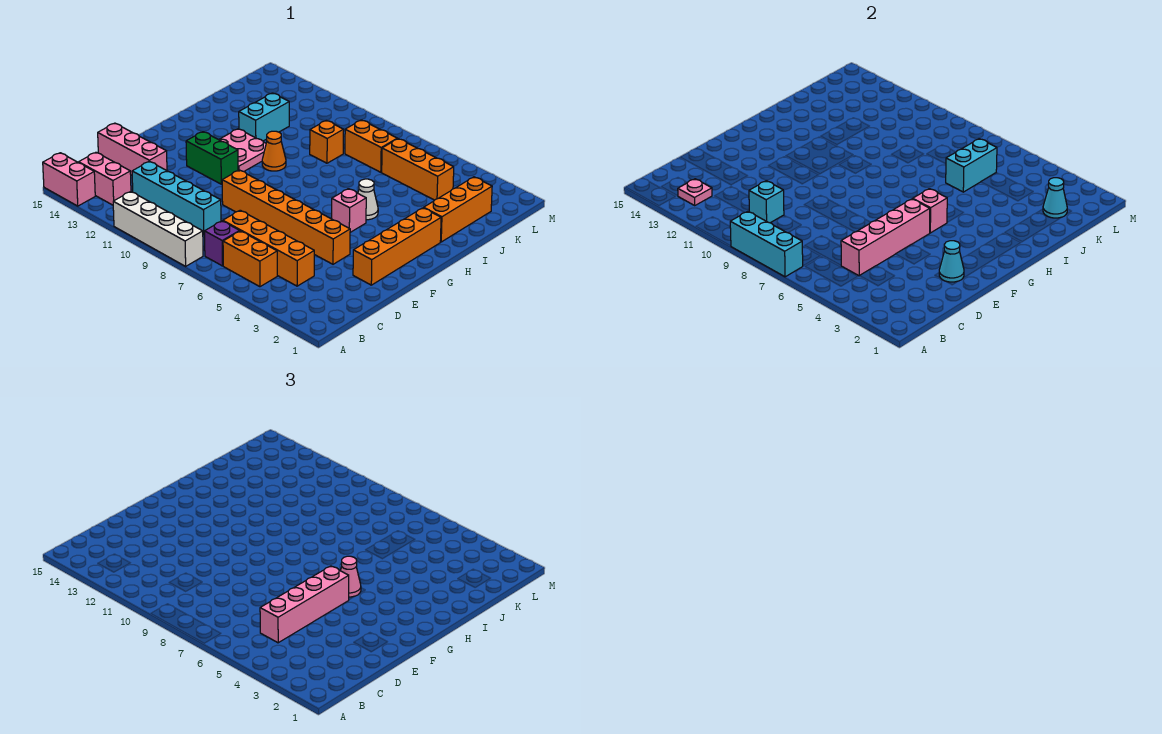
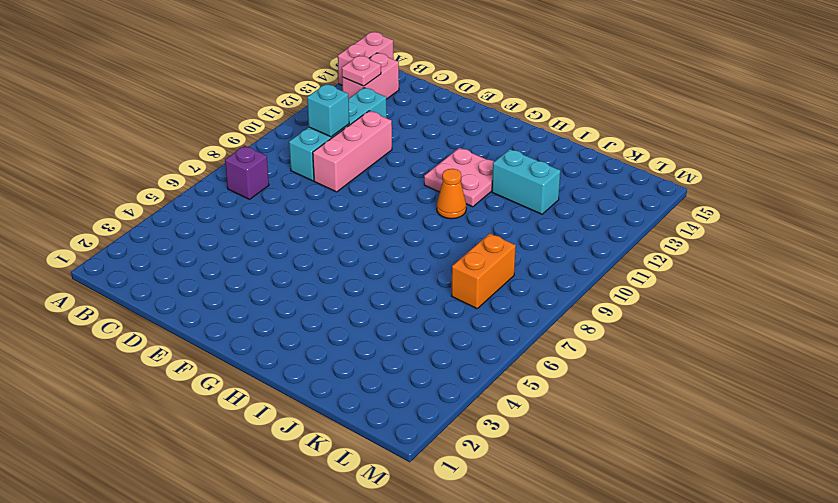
pink brick D9:D11 level 1 -> pink brick D13:D15 level 1
none -> white brick A8:A11 level 1
none -> orange brick B5:B6 level 1
none -> orange brick C4:C7 level 1
none -> orange brick E2:H2 level 1

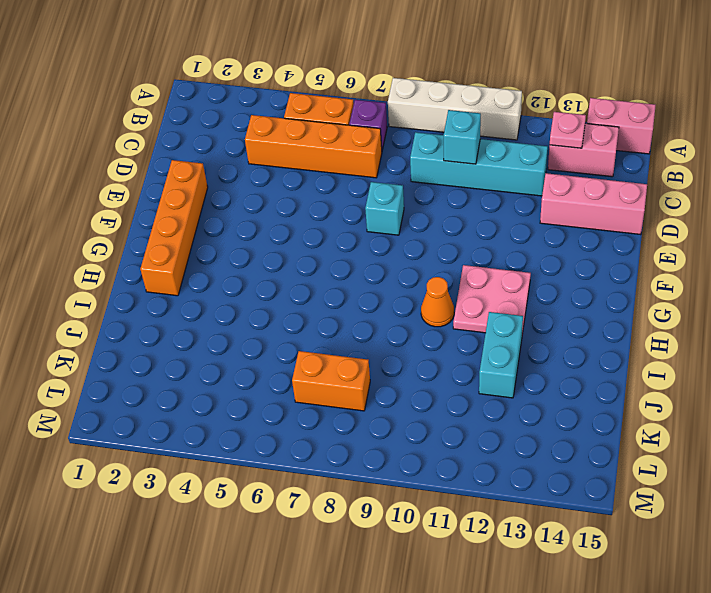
cyan brick E8 level 1 -> orange brick E4:E9 level 1
none -> green brick F11:F12 level 1
none -> pink brick G5 level 1
none -> white cone H5 level 1
none -> orange brick I2:K2 level 1

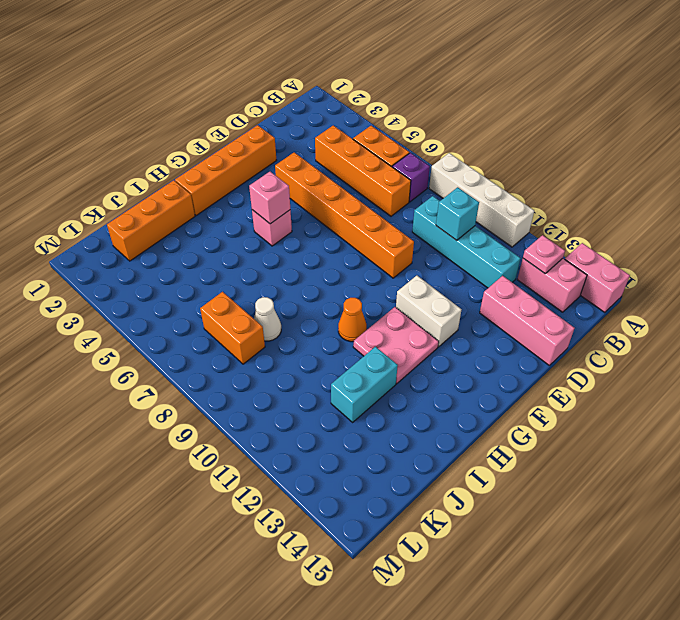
white brick F11:F12 level 1 -> green brick F11:F12 level 1
white cone J8 level 1 -> white cone H5 level 1
none -> orange brick J9 level 1
none -> orange brick K4:K6 level 1
none -> cyan brick A7:A9 level 2
none -> pink brick C5:F5 level 2

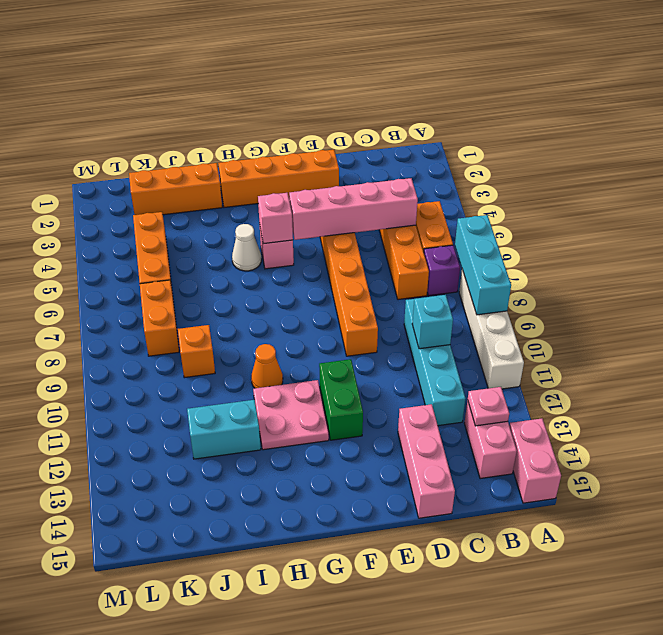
none -> cyan cone E2 level 2
none -> cyan brick J6:K6 level 2
none -> cyan cone K2 level 2
none -> pink brick C5:F5 level 3

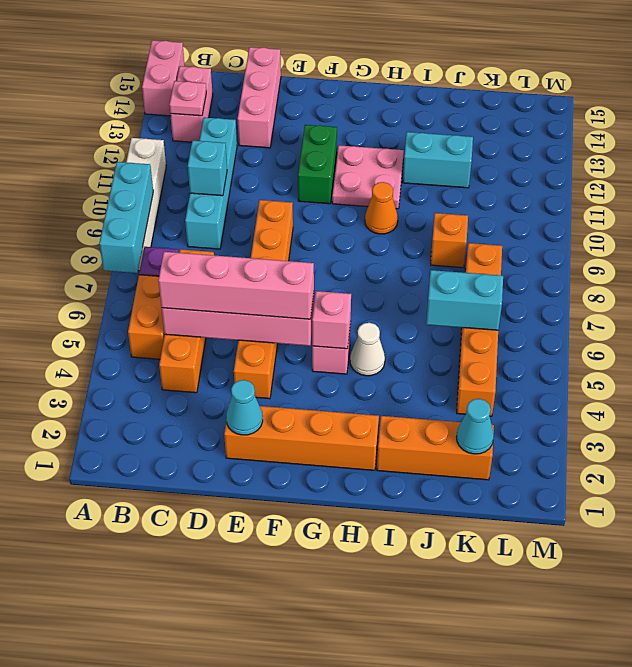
none -> pink cone G5 level 3

